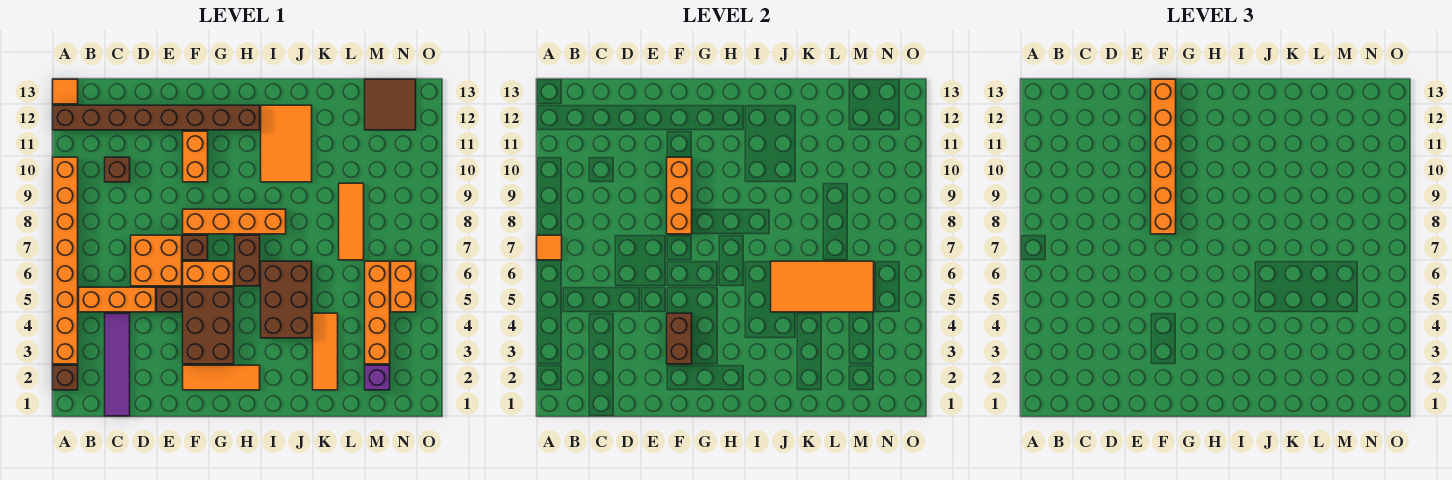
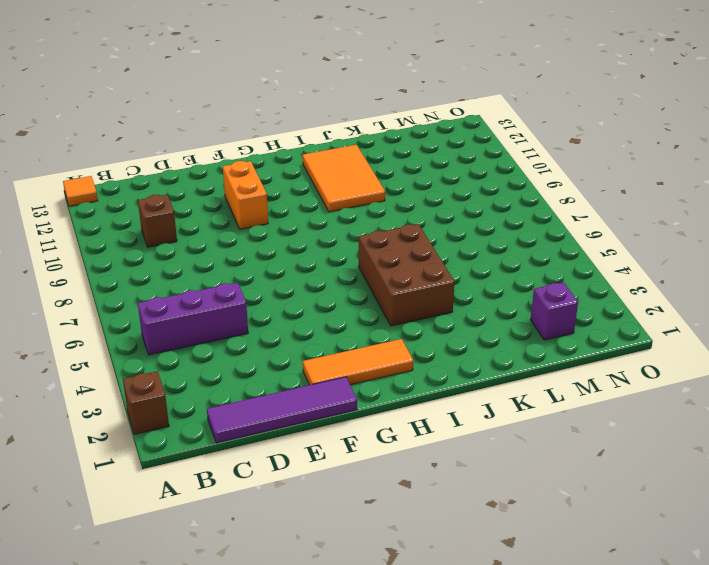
purple brick B5:D5 level 1 -> orange brick B5:D5 level 1
purple tile C1:F1 level 1 -> purple tile C1:C4 level 1
none -> orange brick A3:A10 level 1
none -> brown brick A12:H12 level 1
none -> orange brick D6:E7 level 1

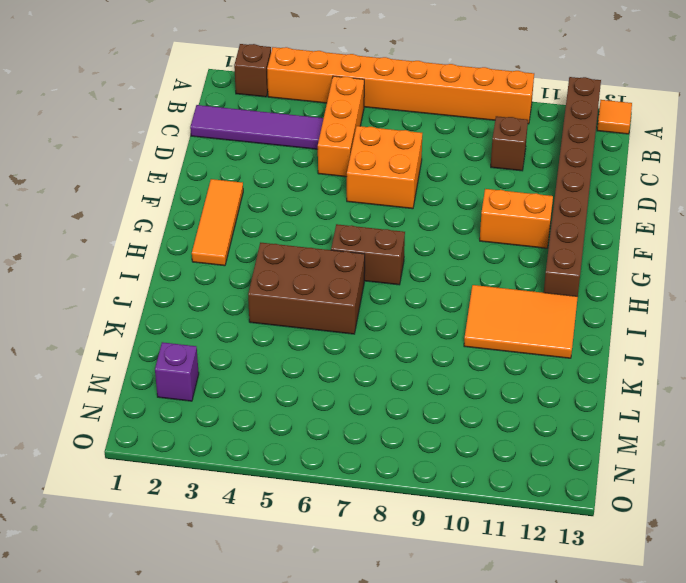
none -> brown brick E5 level 1
none -> brown brick F3:G5 level 1
none -> orange brick F6:G6 level 1

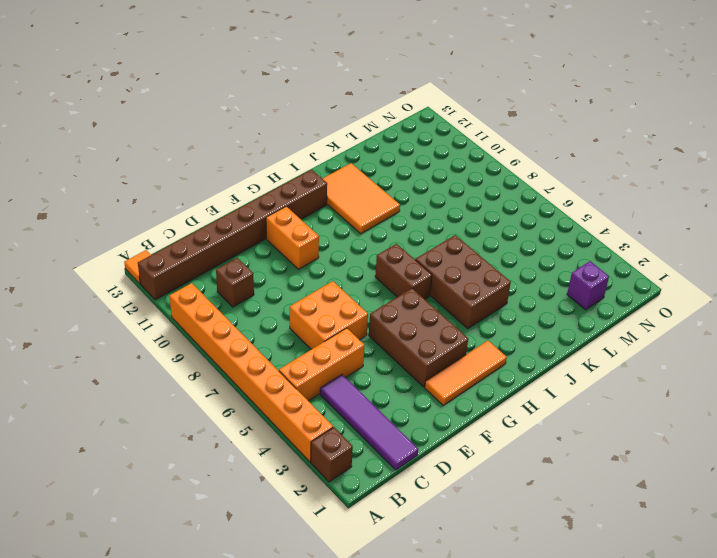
none -> brown brick E5 level 1
none -> orange brick F6:G6 level 1
none -> brown brick F7 level 1

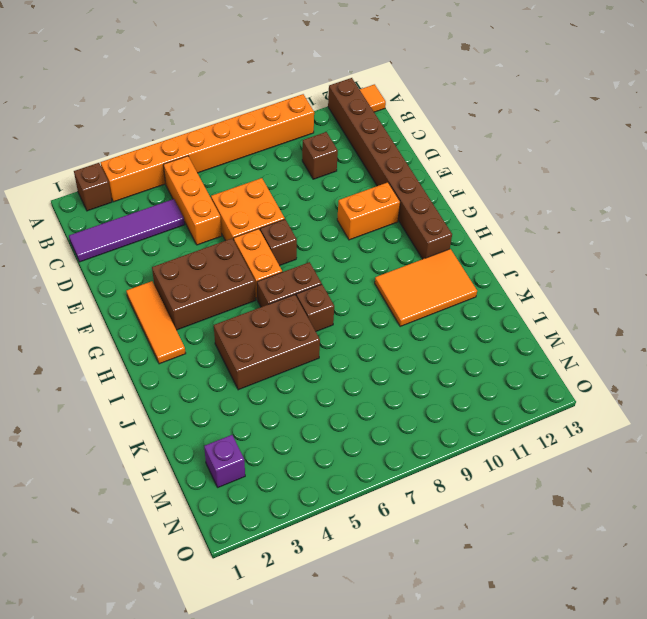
brown brick I7 level 1 -> brown brick E5 level 1
none -> orange brick F8:I8 level 1
none -> orange tile K2:K4 level 1
none -> orange tile L7:L9 level 1

